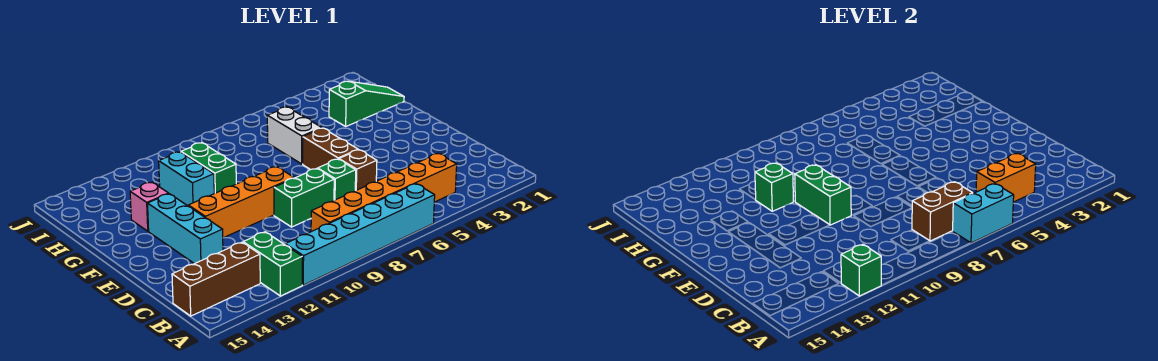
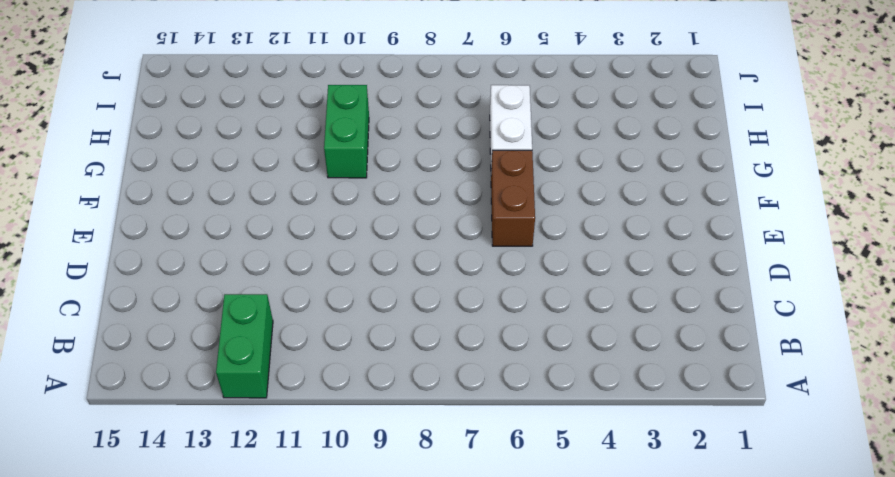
none -> cyan brick A6:A11 level 1
none -> orange brick B4:B9 level 1
none -> brown brick B13:B15 level 1

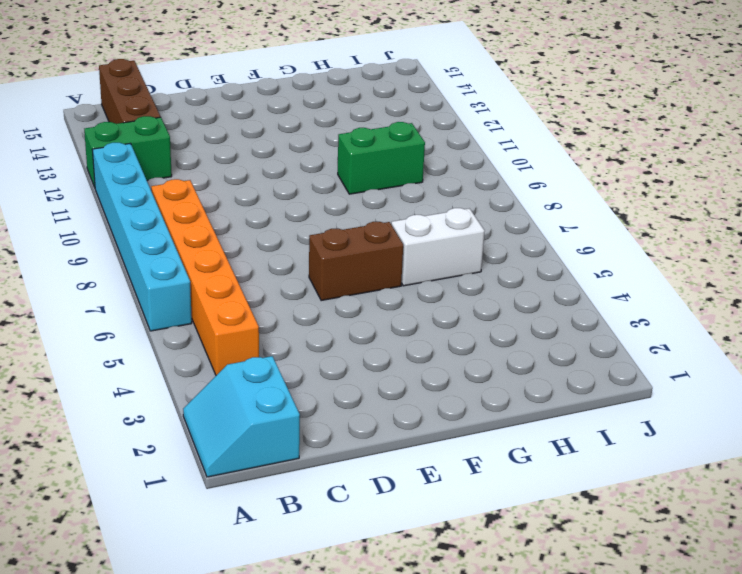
cyan slope A1:B2 level 1 top B -> none
none -> brown brick D6 level 1
none -> green brick D7 level 1
none -> green brick D8:D9 level 1

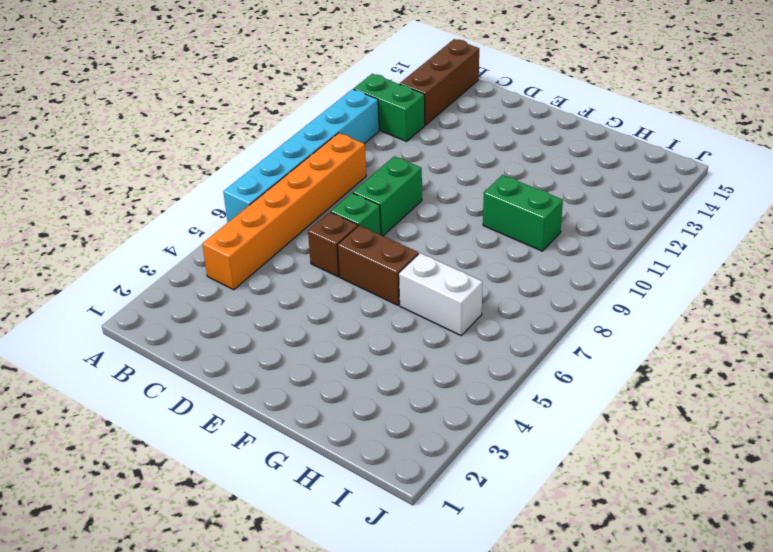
none -> cyan brick D13:F13 level 1
none -> orange brick E9:E12 level 1
none -> cyan brick G11:H11 level 1

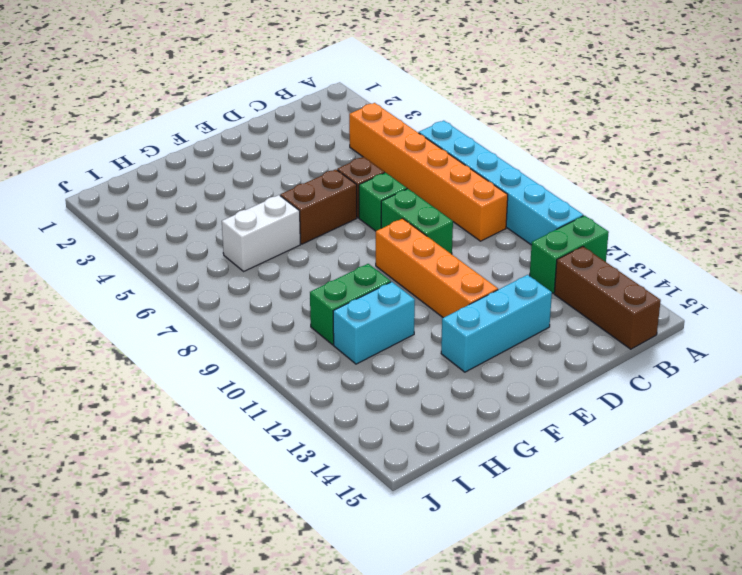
none -> pink brick G13 level 1
none -> green slope H1:H3 level 1 top 3
none -> cyan brick A6:A7 level 2

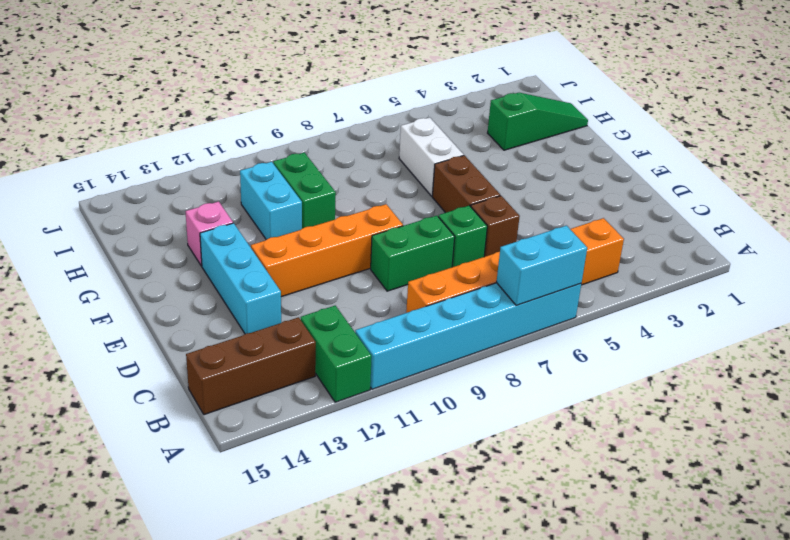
none -> green brick A12 level 2
none -> orange brick B4:B5 level 2
none -> brown brick B7:B8 level 2

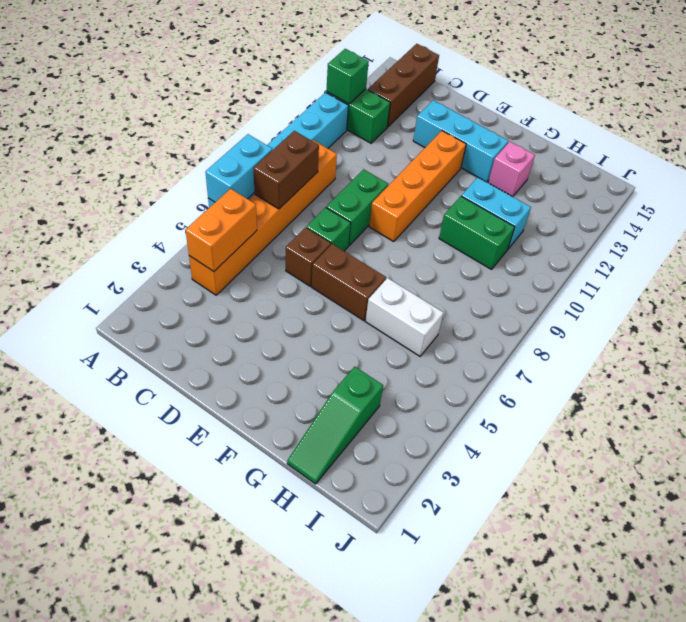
none -> green brick E10:F10 level 2
none -> green brick G11 level 2

